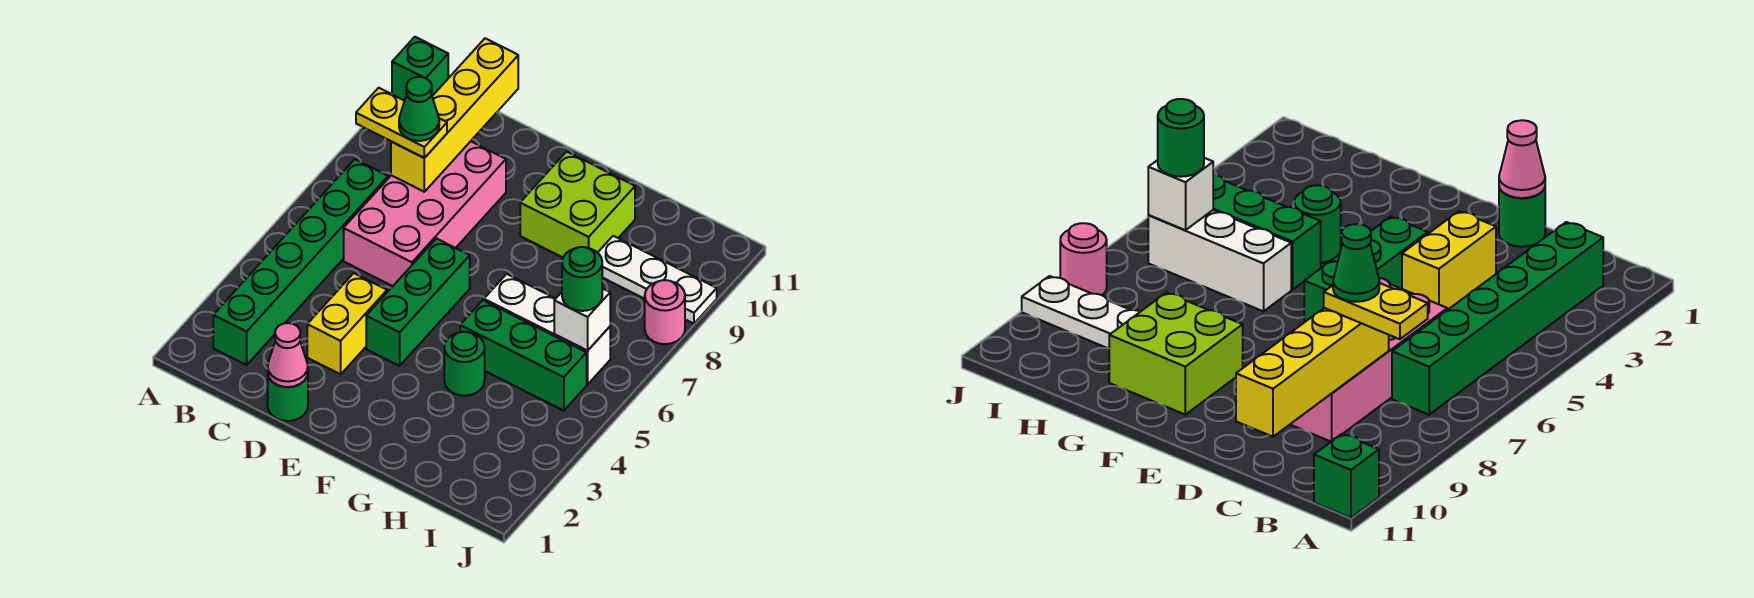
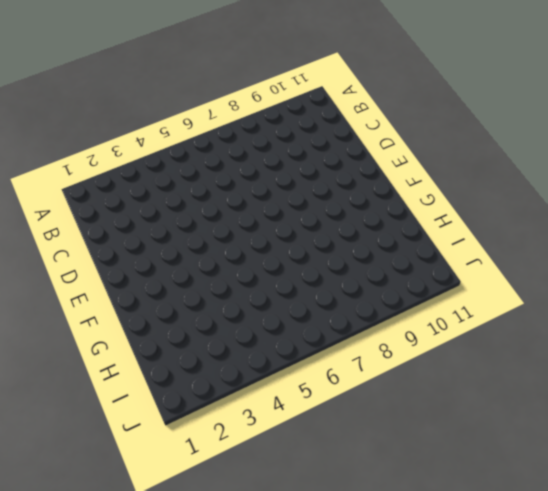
none -> green brick A11 level 1
none -> green brick B2:B7 level 1
none -> pink brick C6:D9 level 1

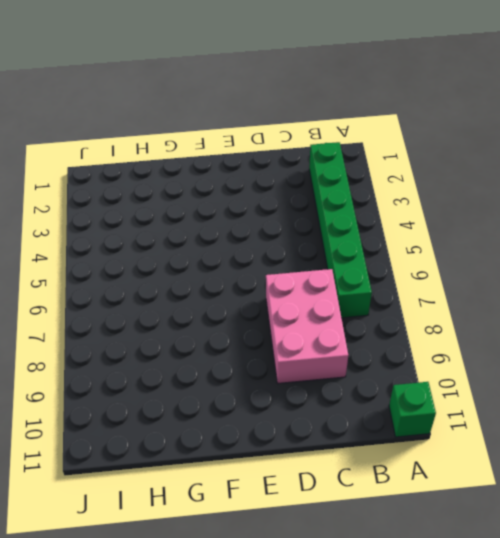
pink brick C7:D9 level 1 -> pink brick C6:D9 level 1
none -> green round brick D1 level 1
none -> yellow brick D3:D4 level 1
none -> green brick E4:E6 level 1

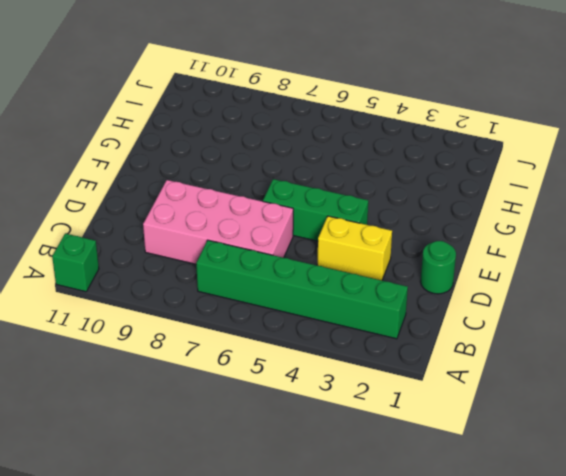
none -> lime brick F9:G10 level 1
none -> green round brick G4 level 1
none -> green brick G5:I5 level 1

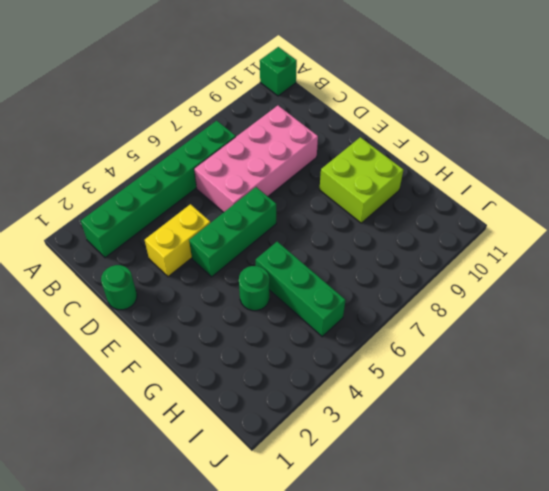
none -> white brick G6:I6 level 1
none -> white plate H9:J9 level 1
none -> pink round brick J8 level 1

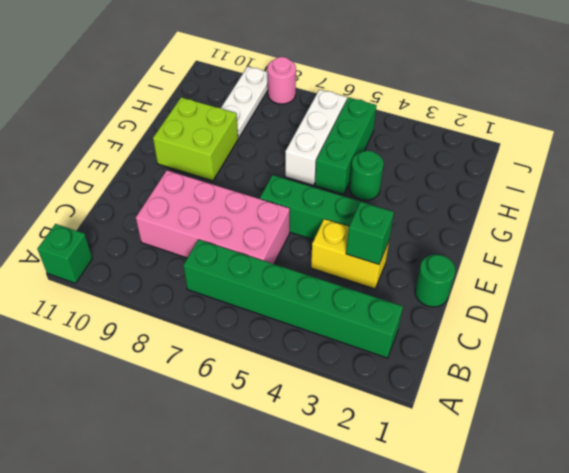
green brick D3 level 2 -> none
none -> yellow brick C8:C11 level 2
none -> pink cone D1 level 2
none -> white brick I6 level 2

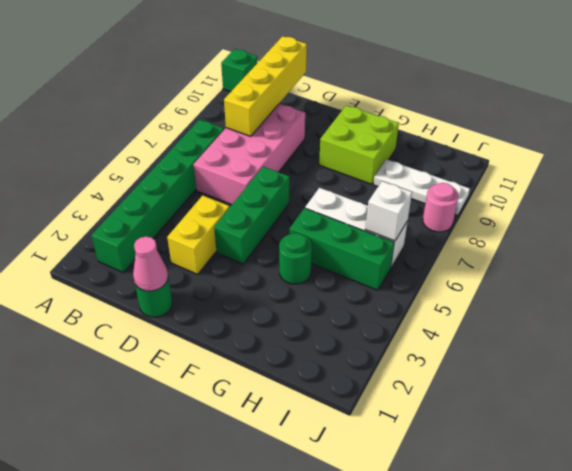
none -> yellow plate B8:C8 level 3
none -> green round brick I6 level 3
none -> green cone C8 level 4

